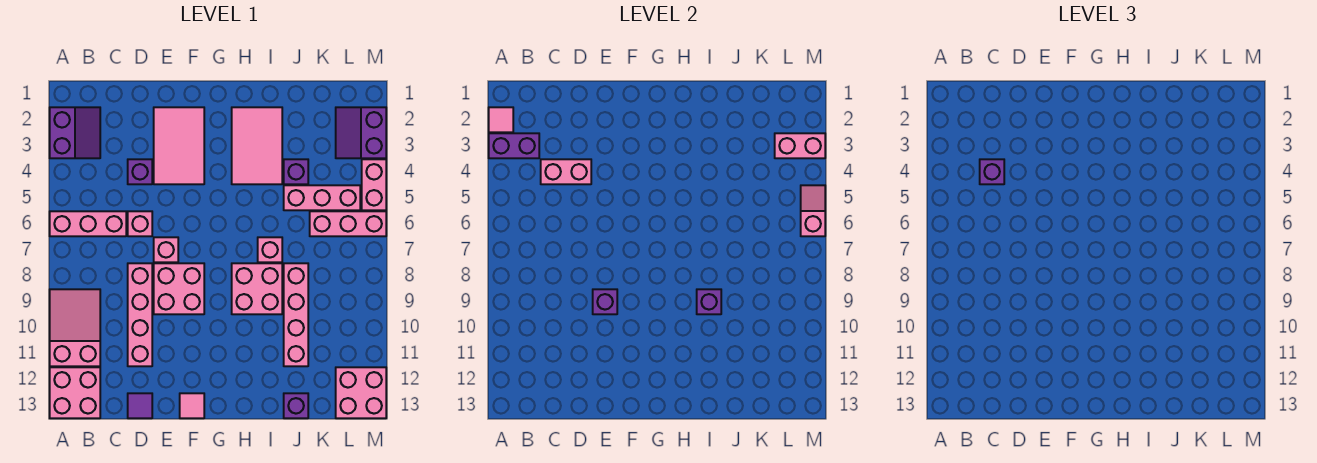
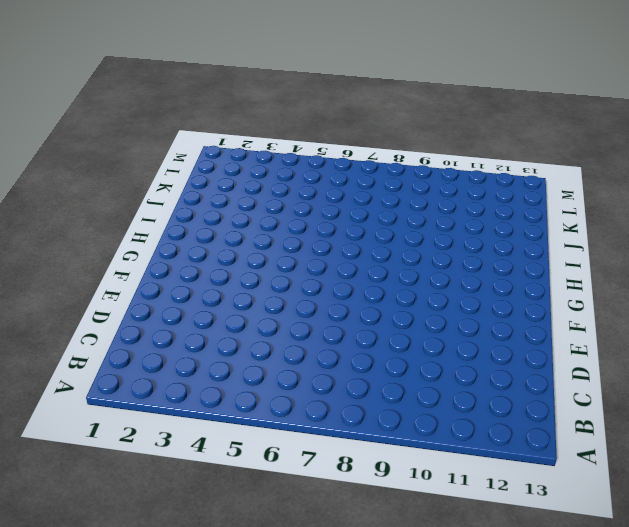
none -> purple slope A2:B3 level 1 top A
none -> pink brick A6:C6 level 1
none -> pink slope A9:B11 level 1 top 11
none -> pink brick A12:B13 level 1

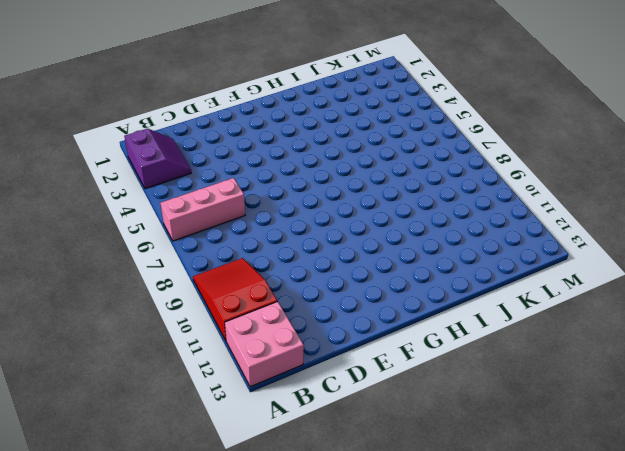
red slope A9:B11 level 1 top 11 -> pink slope A9:B11 level 1 top 11
none -> purple brick D4 level 1
none -> pink brick D6 level 1
none -> pink brick D8:D11 level 1
none -> purple tile D13 level 1

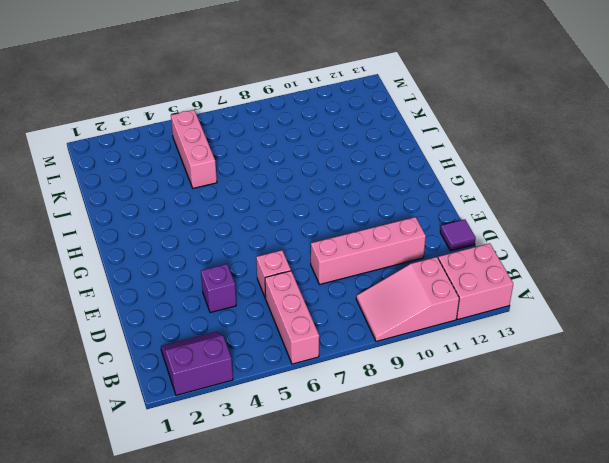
none -> pink tile E2:F4 level 1
none -> pink brick E7 level 1
none -> pink brick E8:F9 level 1
none -> pink tile F13 level 1

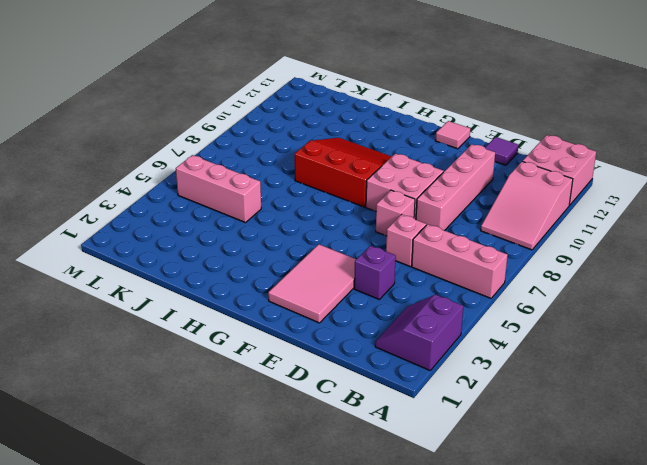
red slope G8:I10 level 1 top 8 -> pink brick H8:I9 level 1
none -> pink tile H2:I4 level 1
none -> pink brick I7 level 1
none -> purple brick J4 level 1
none -> pink brick J8:J11 level 1

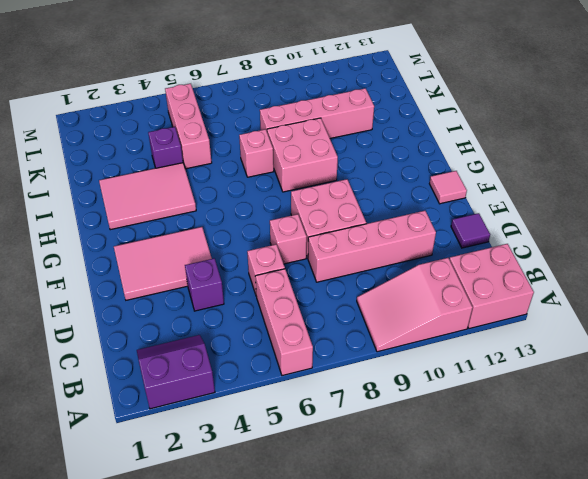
none -> purple brick J13 level 1
none -> pink brick K6:M6 level 1
none -> purple slope L2:M3 level 1 top M
none -> pink brick L12:M13 level 1

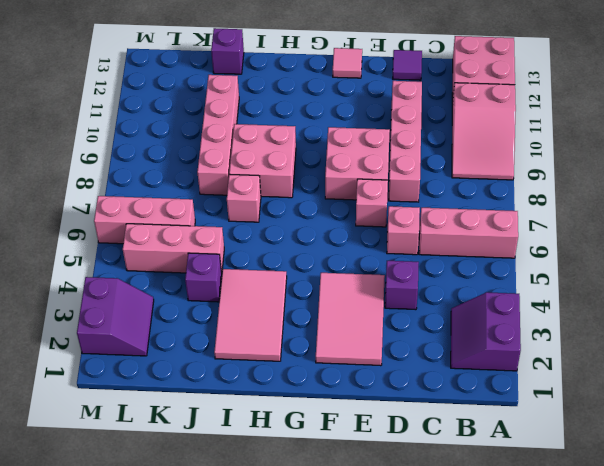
none -> pink brick L12:M13 level 1
none -> pink brick M4:M5 level 1
none -> pink tile A2 level 2
none -> purple brick A3:B3 level 2

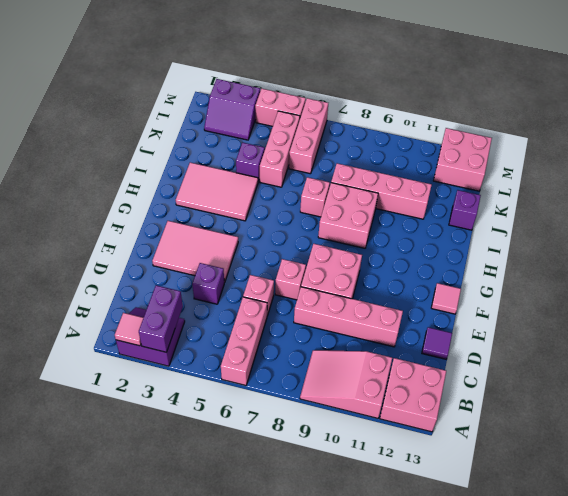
none -> pink brick C4:D4 level 2
none -> purple brick E9 level 2
none -> purple brick I9 level 2
none -> pink brick L3:M3 level 2

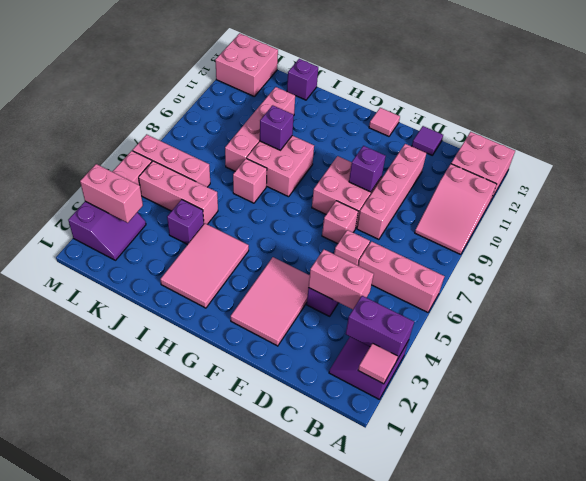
none -> pink slope M5:M6 level 2 top 6
none -> purple brick C4 level 3

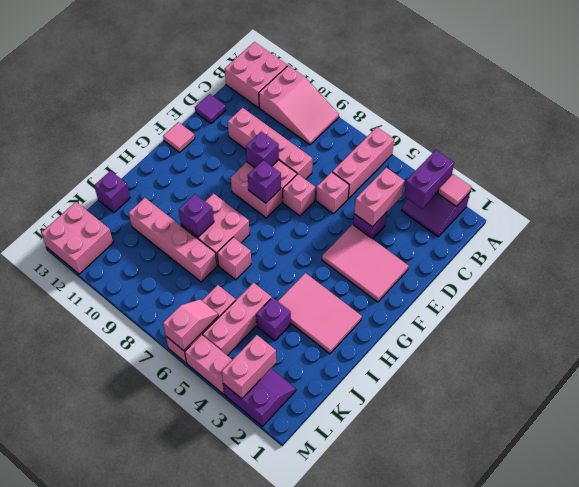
purple brick F8 level 2 -> purple brick C4 level 3
pink slope L6:M6 level 2 top M -> pink slope M5:M6 level 2 top 6

